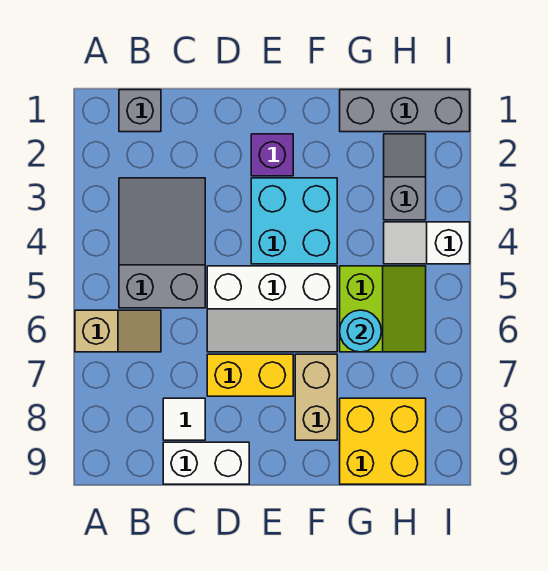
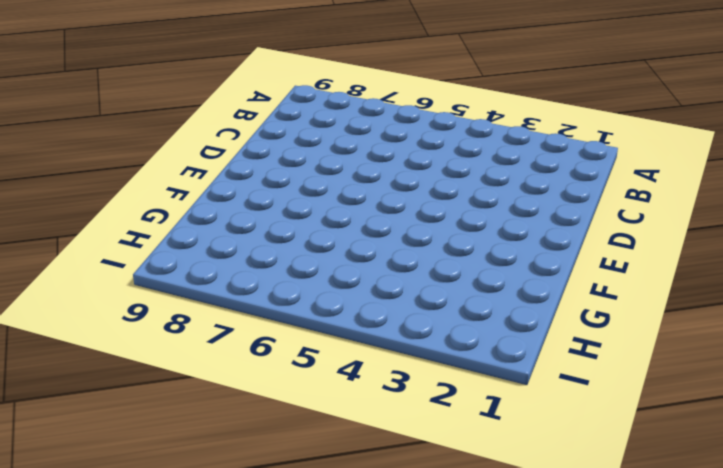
none -> tan slope A6:B6 level 1 top A
none -> grey brick B1 level 1
none -> grey slope B3:C5 level 1 top 5

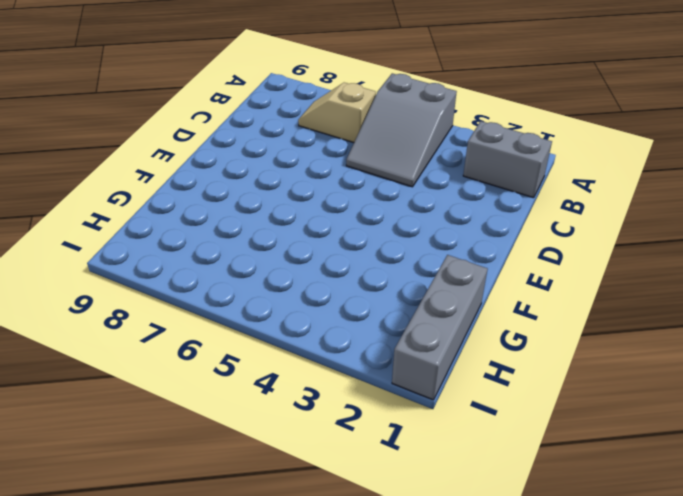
grey slope A4:C5 level 1 top A -> grey slope B3:C5 level 1 top 5
grey brick B1:B2 level 1 -> grey brick B1 level 1
tan slope B6:B7 level 1 top 6 -> tan slope A6:B6 level 1 top A
none -> white tile C8 level 1
none -> white brick C9:D9 level 1
none -> white slope D5:F6 level 1 top 5

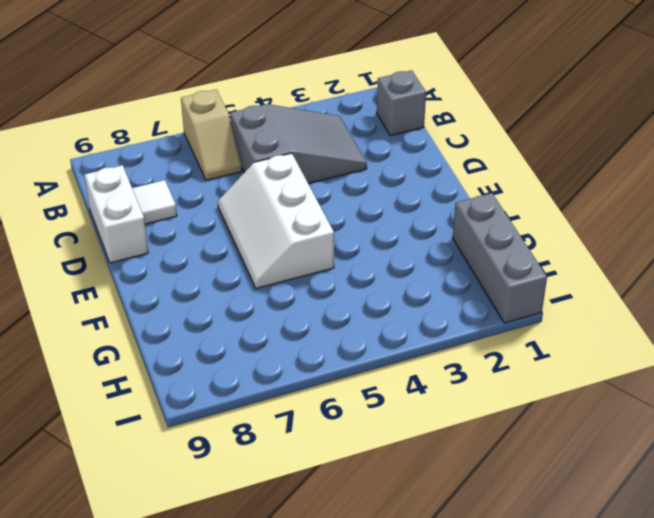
none -> yellow brick D7:E7 level 1
none -> purple brick E2 level 1
none -> cyan brick E3:F4 level 1

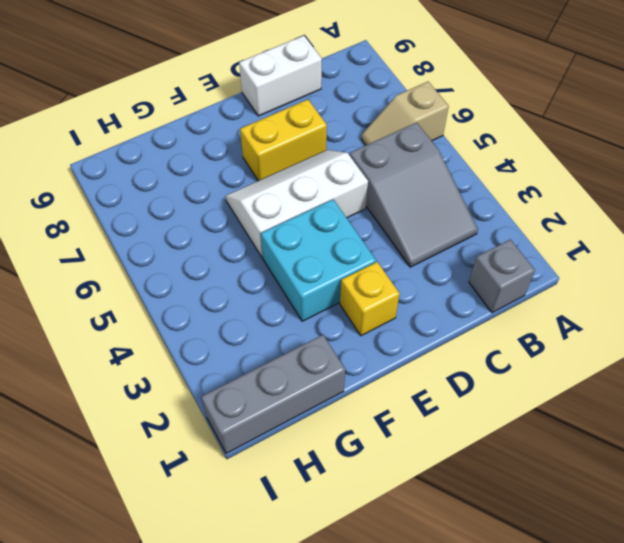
yellow brick E2 level 1 -> purple brick E2 level 1
none -> white tile C8 level 1
none -> tan brick F7:F8 level 1
none -> lime slope G5:H6 level 1 top G

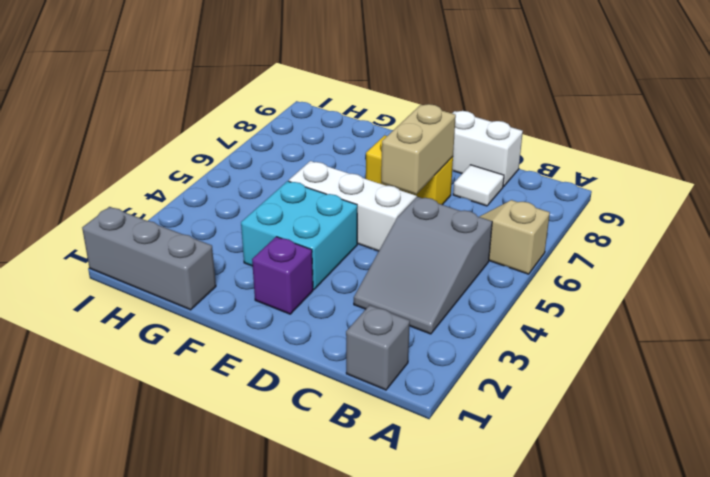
tan brick D6:D7 level 2 -> tan brick F7:F8 level 1
none -> lime slope G5:H6 level 1 top G
none -> yellow brick G8:H9 level 1
none -> grey slope H2:H3 level 1 top 3

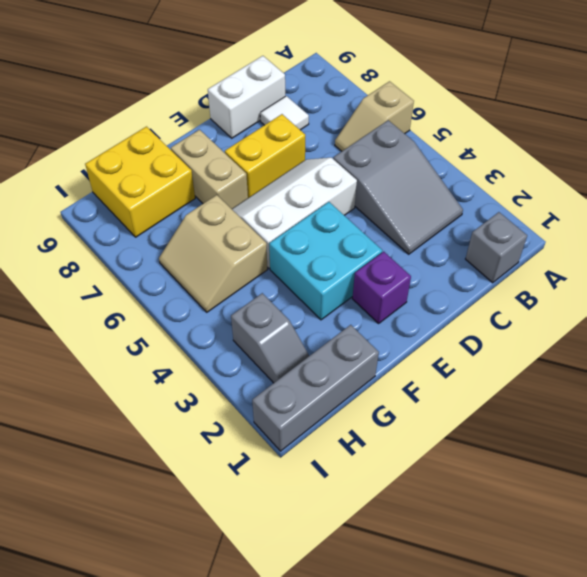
tan slope G5:H6 level 1 top G -> lime slope G5:H6 level 1 top G
none -> white slope H4:I4 level 1 top I
none -> cyan round brick G6 level 2

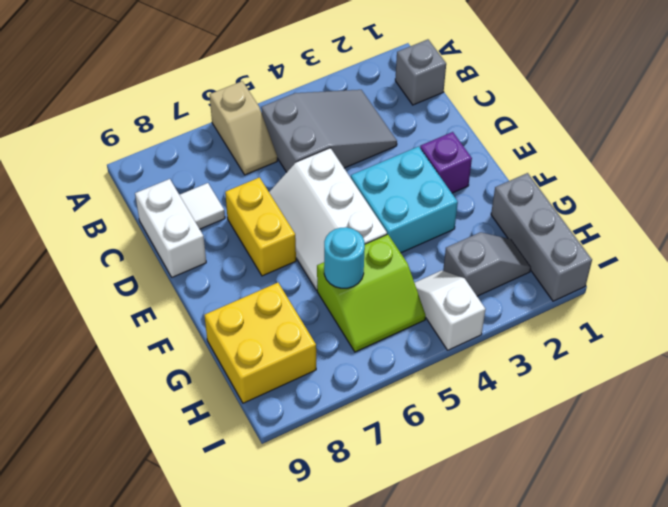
none -> tan brick F7:F8 level 1

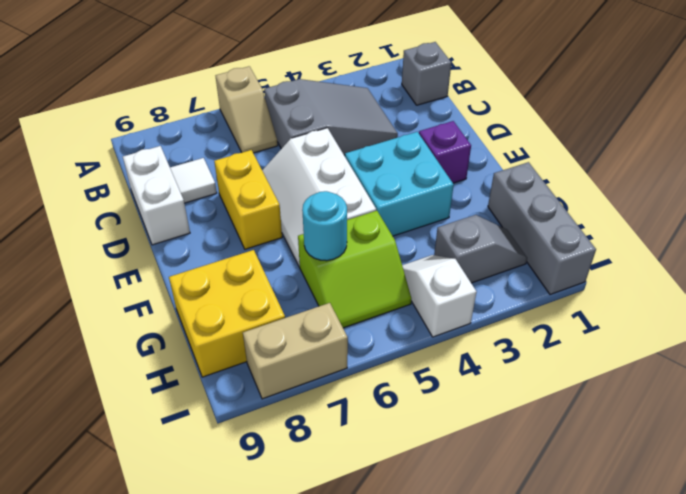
tan brick I7:I8 level 1 -> tan brick F7:F8 level 1

